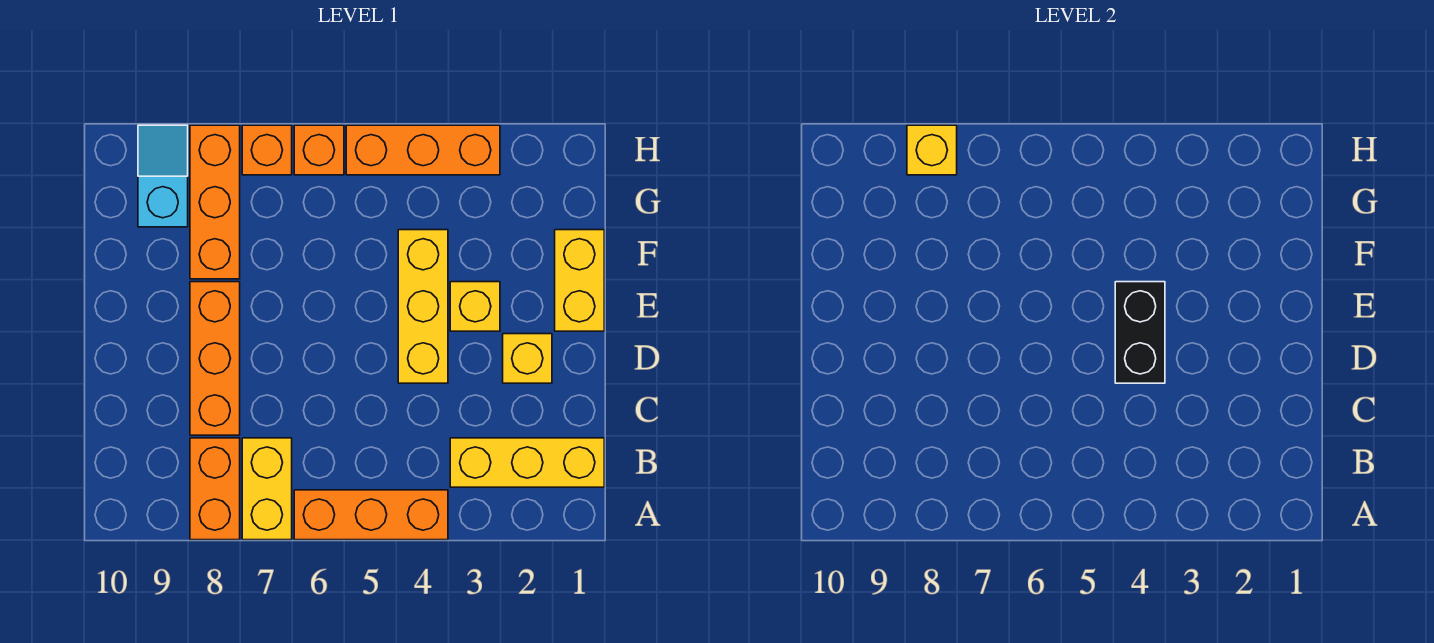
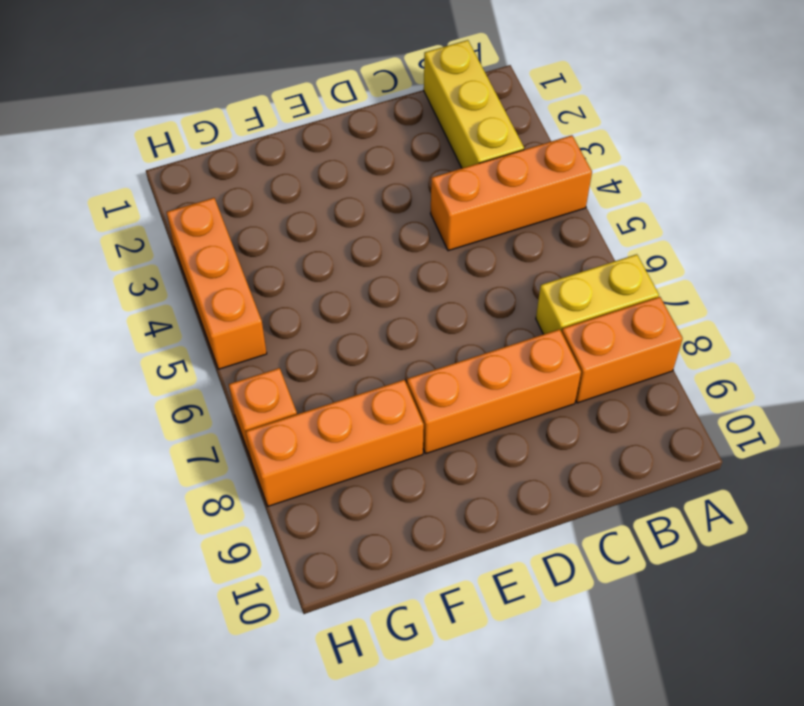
orange brick A4:C4 level 1 -> orange brick A4:A6 level 1
none -> yellow brick D2 level 1
none -> yellow brick D4:F4 level 1
none -> yellow brick E1:F1 level 1

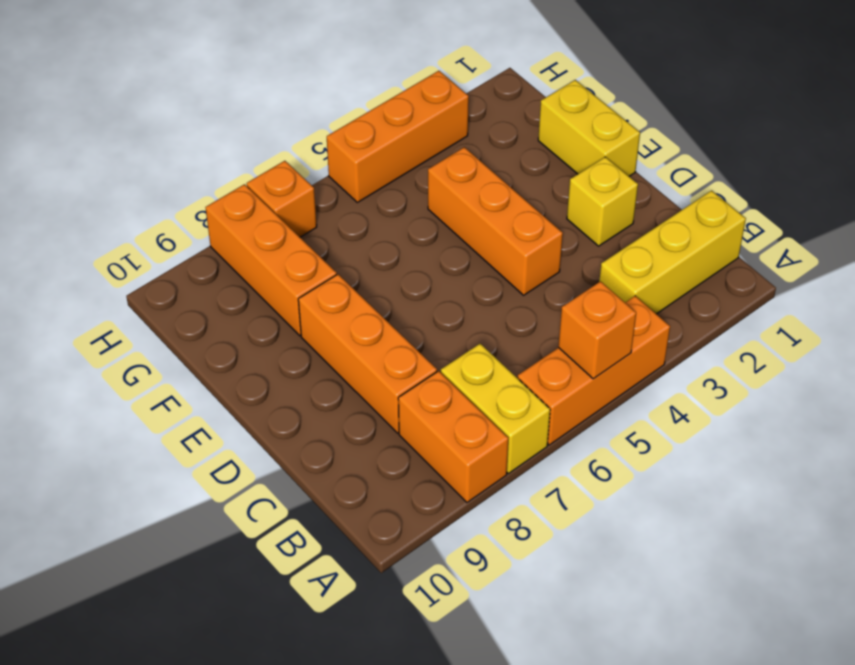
orange brick A5 level 2 -> orange brick H6 level 1
orange brick D4:F4 level 1 -> yellow brick D4:F4 level 1
none -> yellow brick E3 level 1
none -> cyan slope G9:H9 level 1 top G
none -> black brick D4:E4 level 2

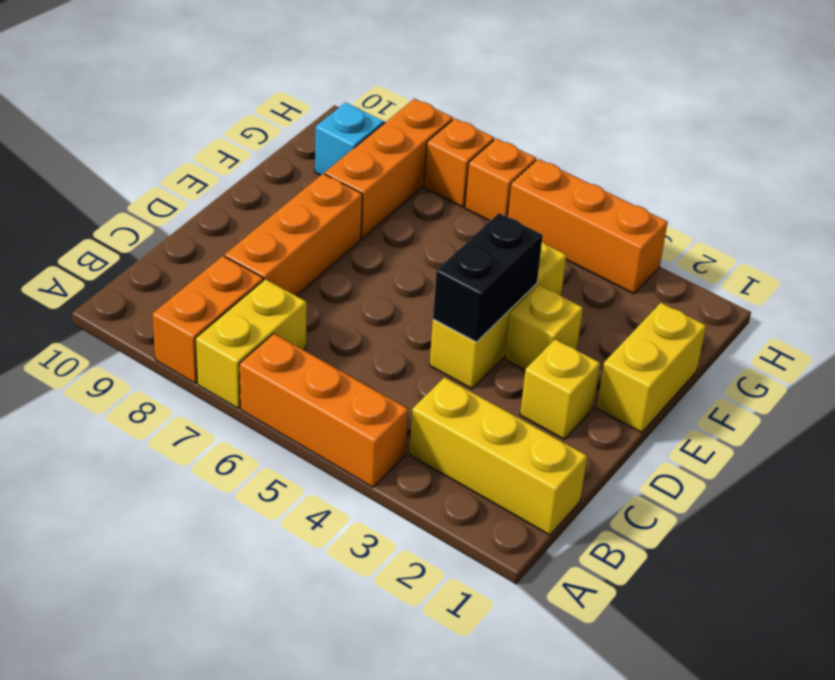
none -> yellow brick H8 level 2

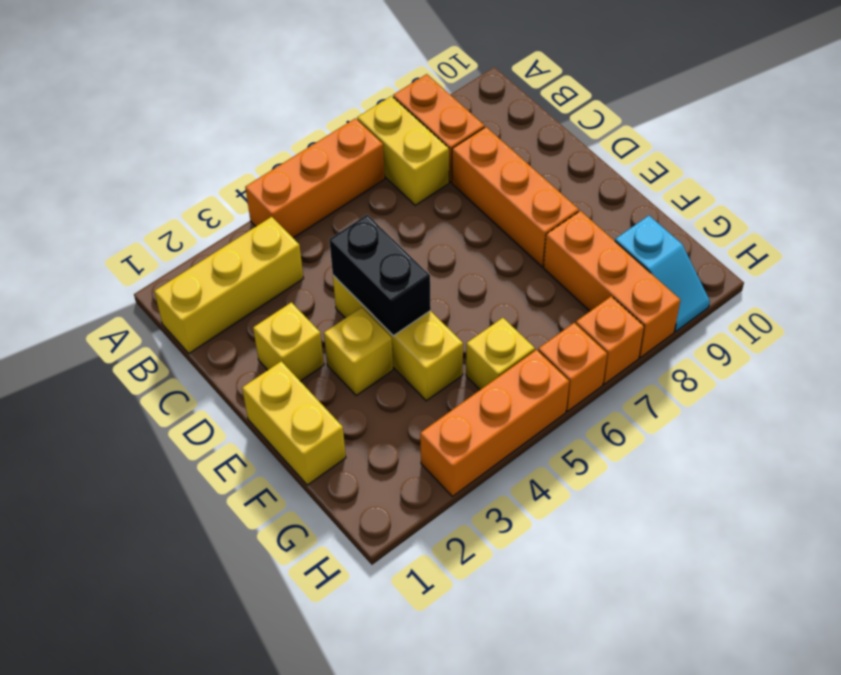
yellow brick G5 level 1 -> yellow brick H8 level 2

